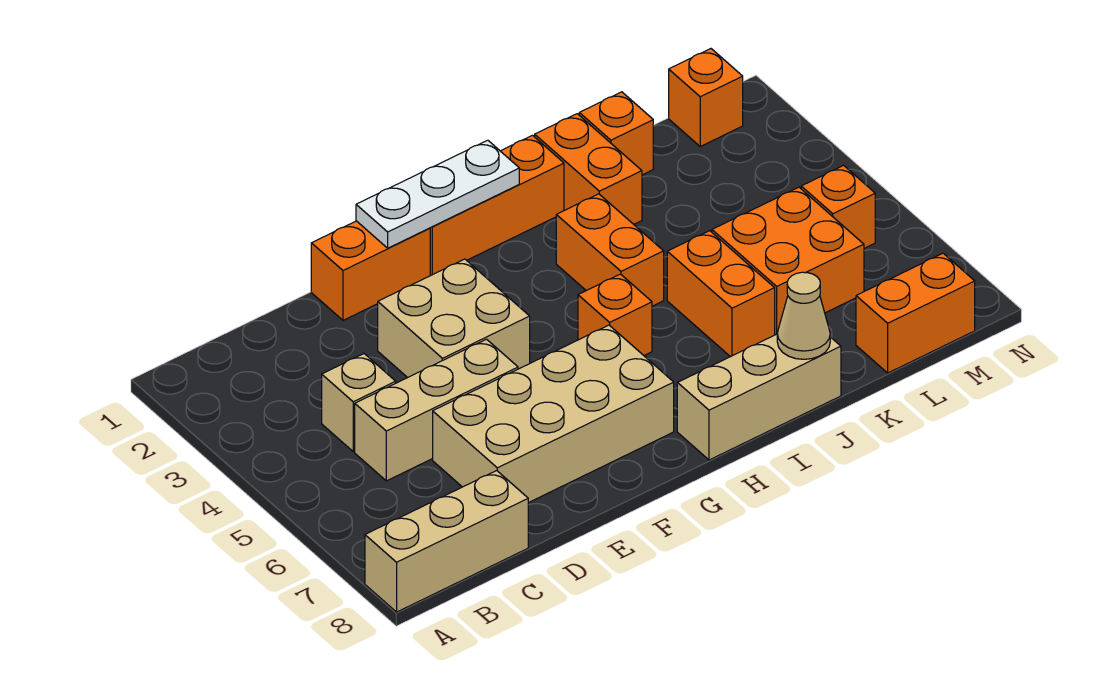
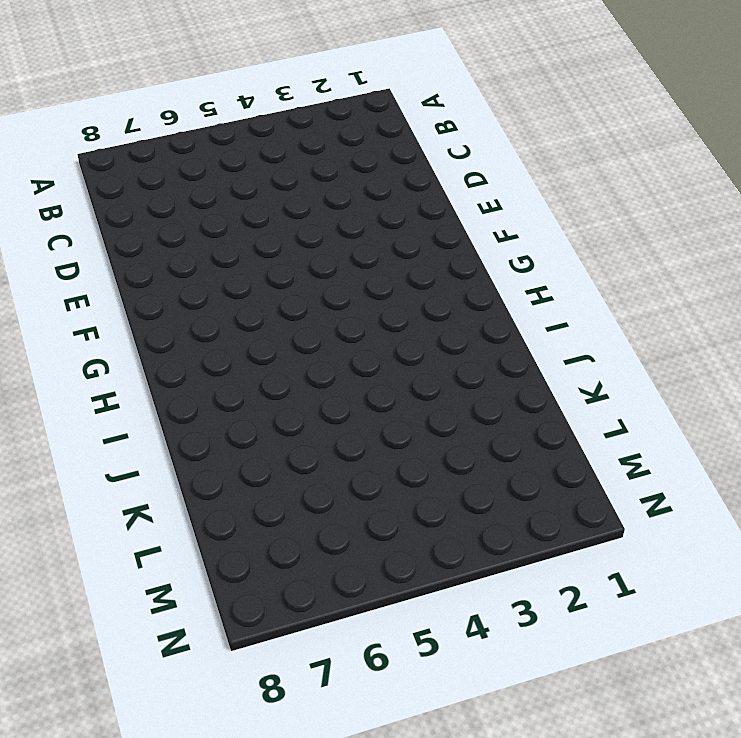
none -> tan brick A8:C8 level 1
none -> tan brick C4 level 1
none -> tan brick C5:E5 level 1

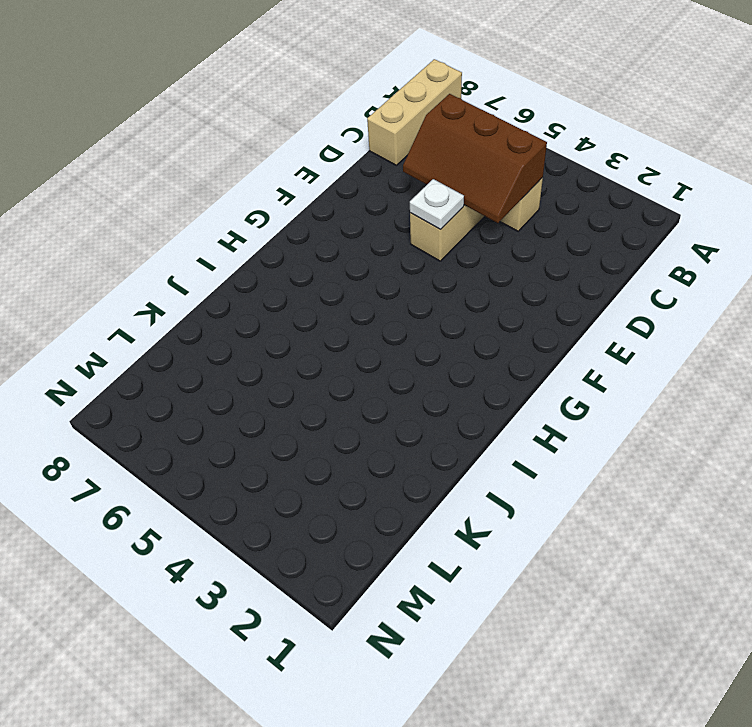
brown slope C4:D6 level 2 top C -> none
white plate E5 level 2 -> none
none -> tan brick D6:G7 level 1
none -> orange brick E1:F1 level 1
none -> tan brick E3:F4 level 1

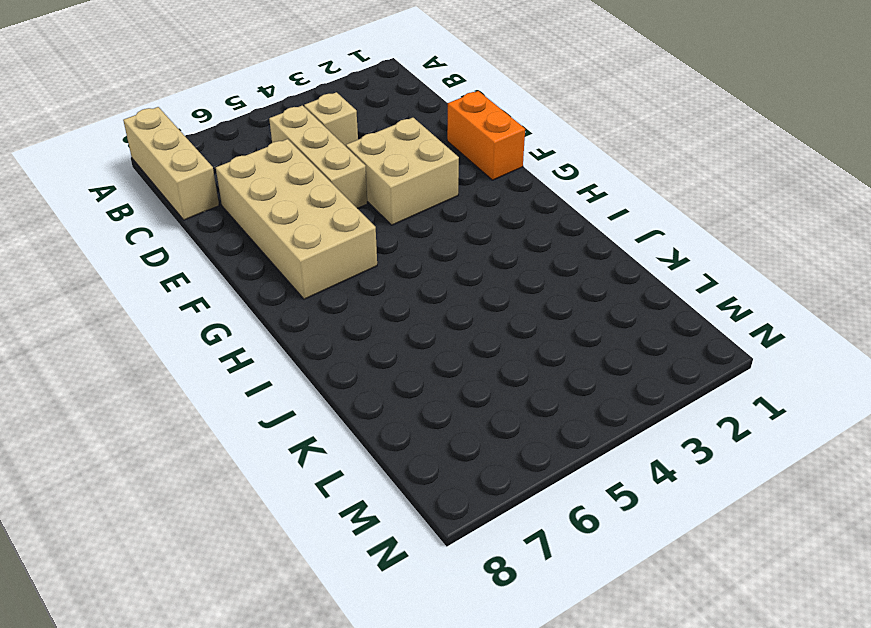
none -> orange brick G1:I1 level 1
none -> orange brick H5 level 1
none -> tan brick H8:J8 level 1

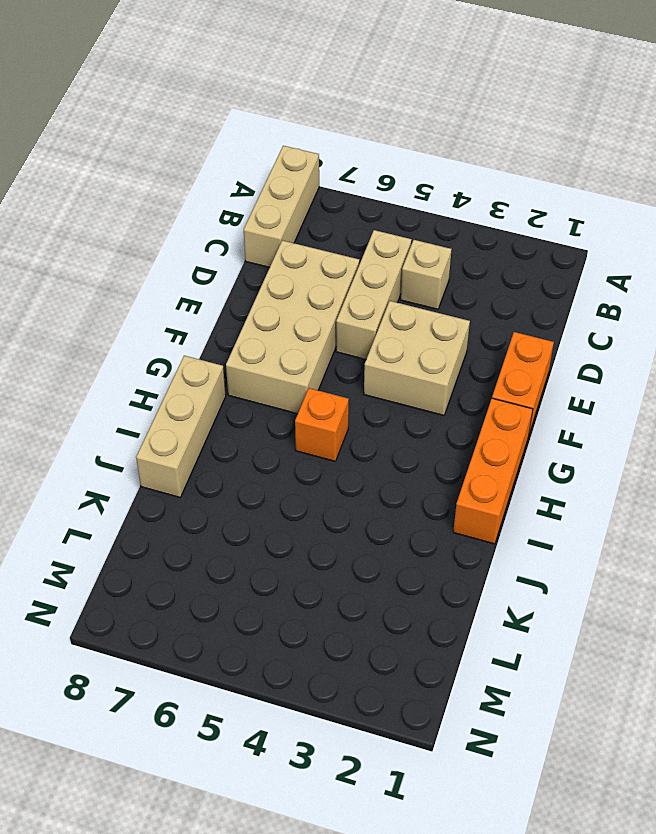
none -> orange brick I3:I4 level 1
none -> orange brick J1:J2 level 1
none -> orange brick J5:J6 level 1

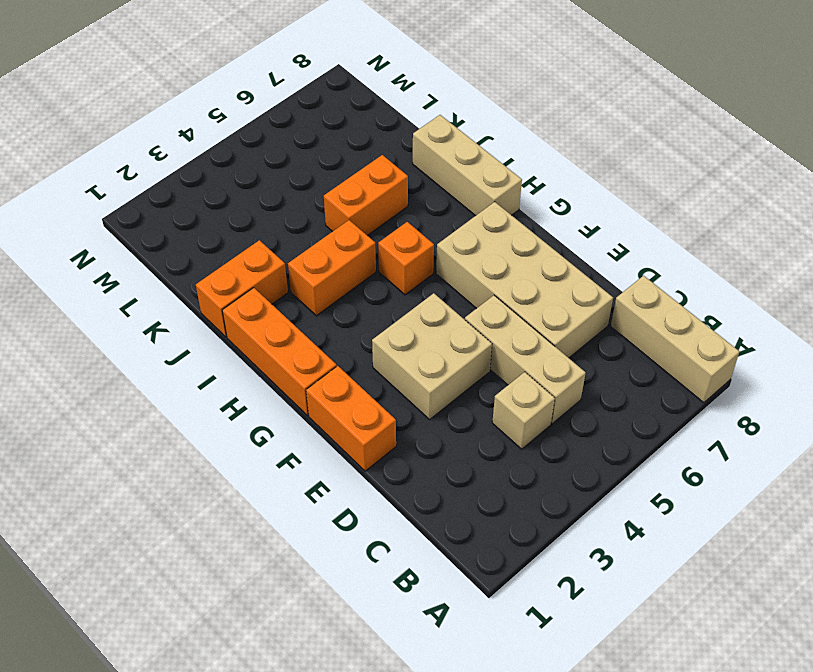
none -> orange brick K1 level 1
none -> orange brick K5:L6 level 1
none -> orange brick L8:M8 level 1

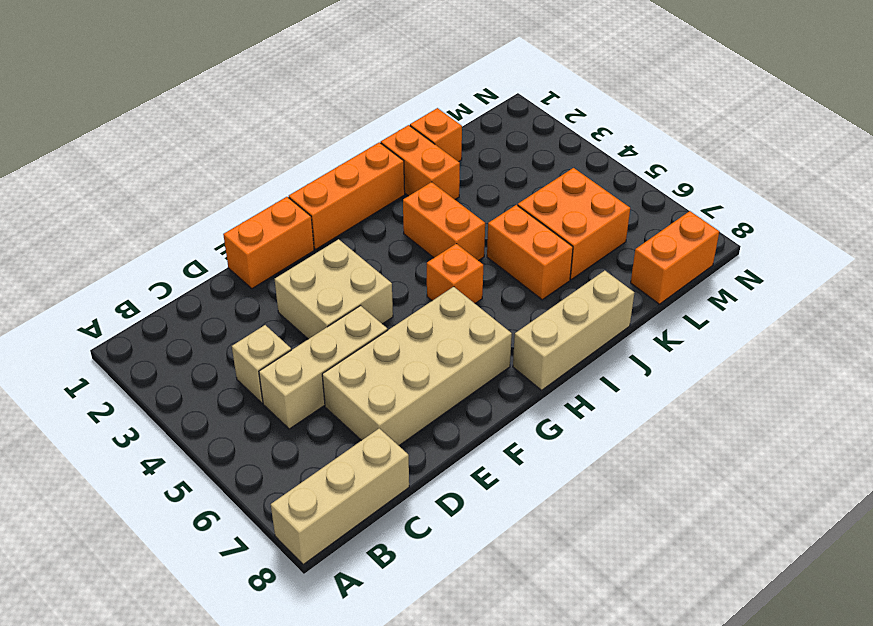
none -> orange brick M1 level 1
none -> orange brick M5 level 1
none -> white plate F1:H1 level 2

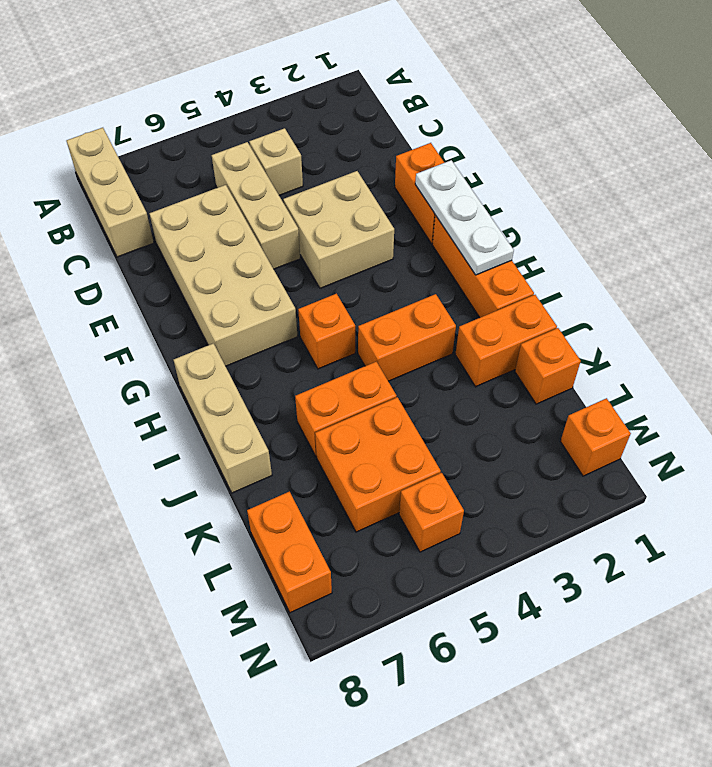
none -> tan cone J8 level 2

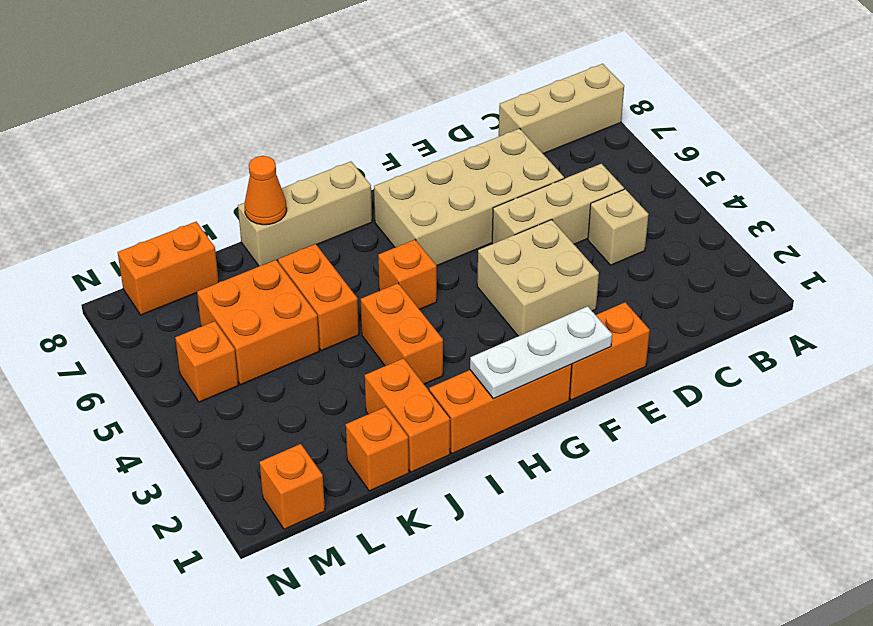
orange cone J8 level 2 -> tan cone J8 level 2

